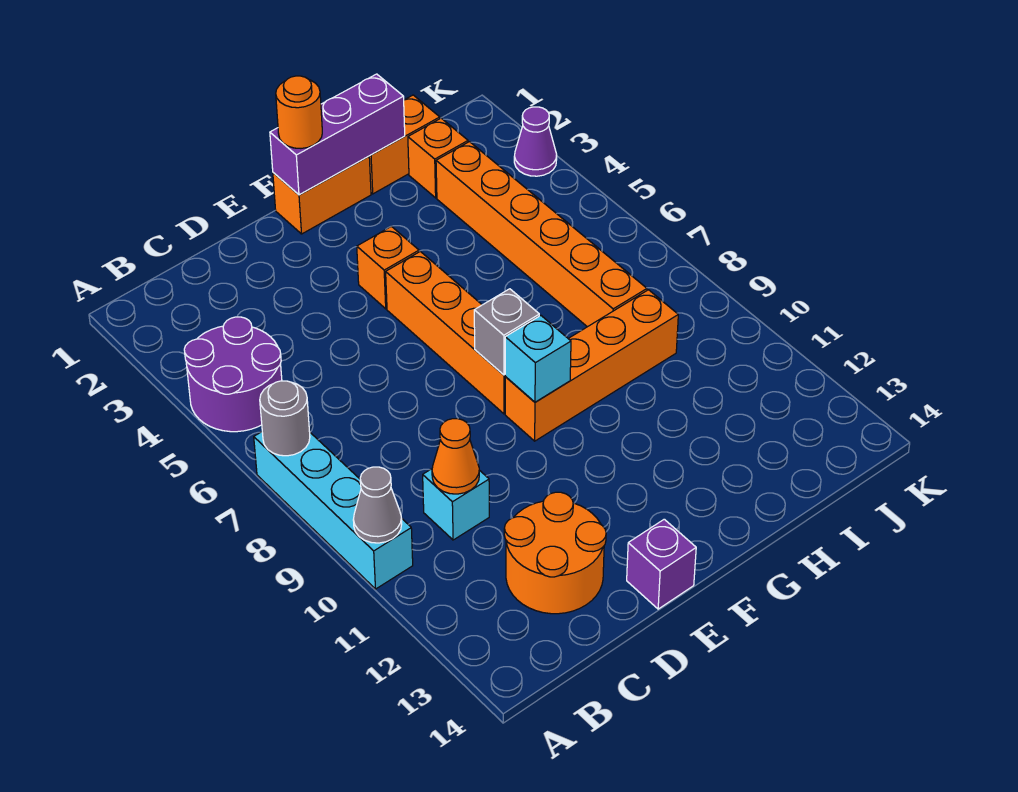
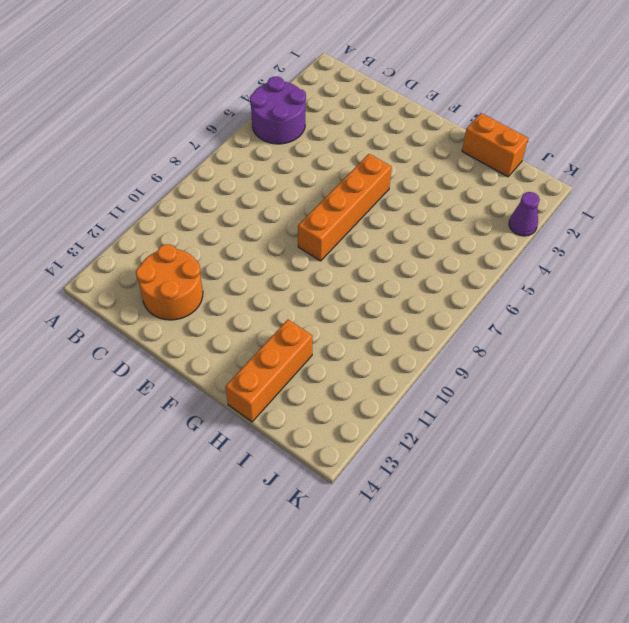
orange brick H12:H14 level 1 -> none
none -> cyan brick A7:A10 level 1
none -> cyan brick C10 level 1
none -> purple brick E14 level 1

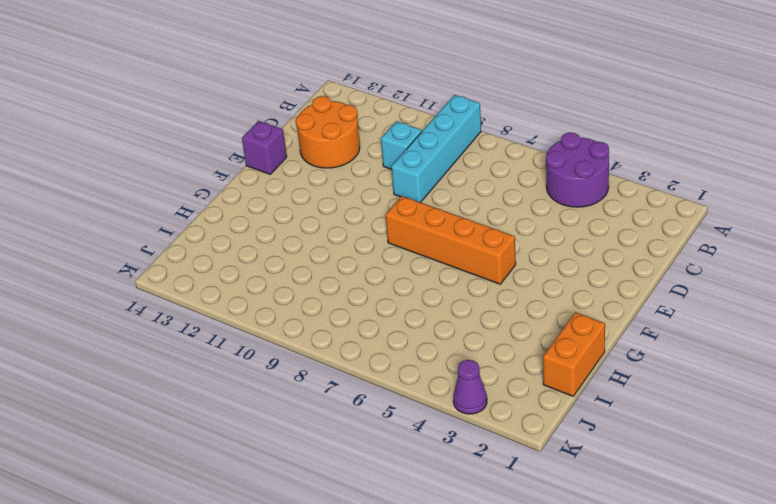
cyan brick A9:D9 level 1 -> cyan brick A7:A10 level 1
none -> orange brick F1:G1 level 1
none -> orange brick F4 level 1
none -> orange brick F9:I9 level 1

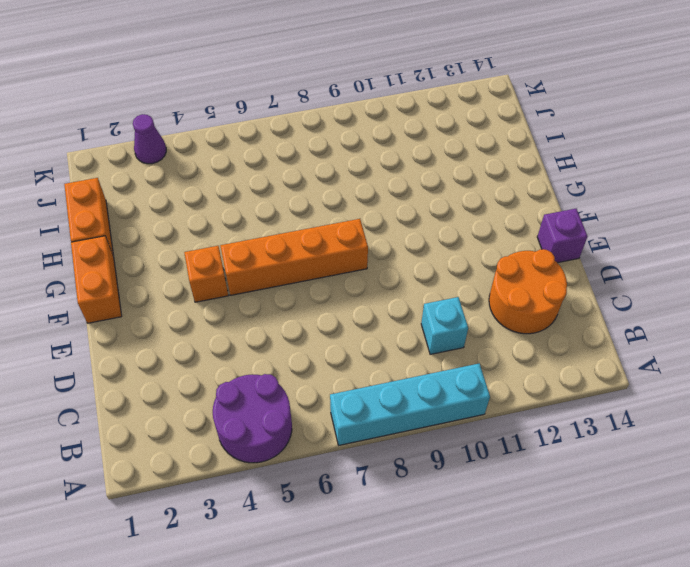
none -> orange brick F9:I9 level 1
none -> orange brick I2 level 1
none -> orange brick I3:I8 level 1

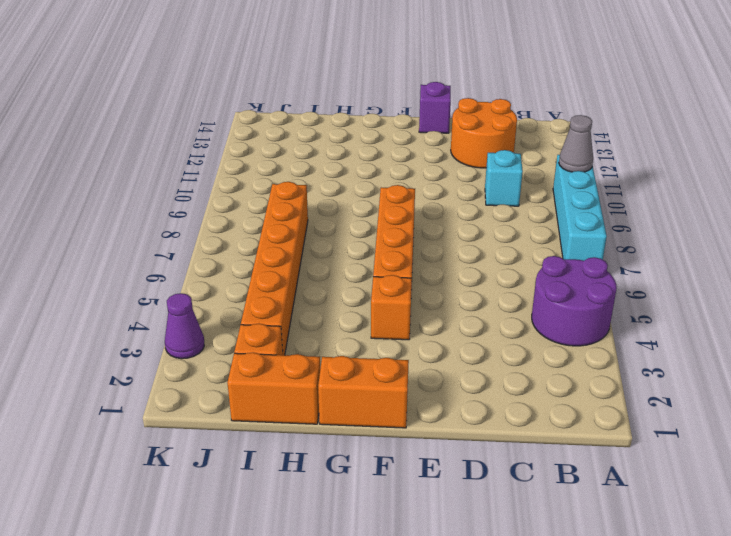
none -> orange brick F9:I9 level 1
none -> grey round brick A7 level 2
none -> orange cone C10 level 2

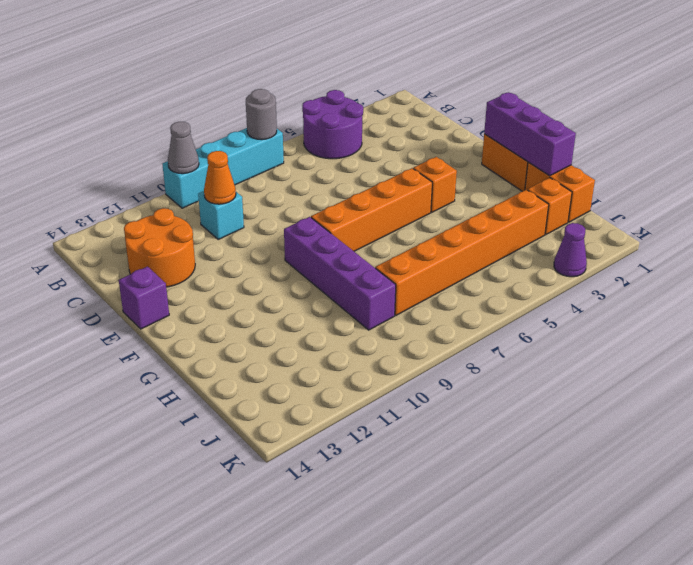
purple brick F9:I9 level 1 -> orange brick F9:I9 level 1
none -> grey brick F8 level 2
none -> cyan brick F9 level 2
none -> orange round brick F1 level 3

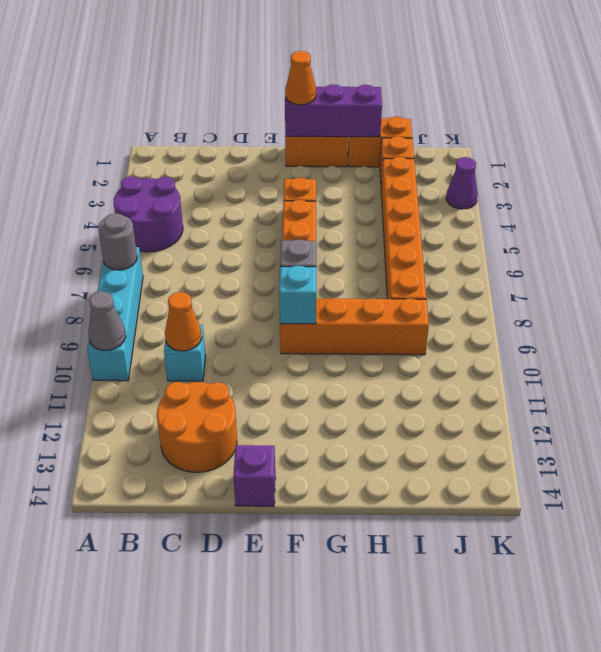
orange cone F1 level 3 -> orange round brick F1 level 3

